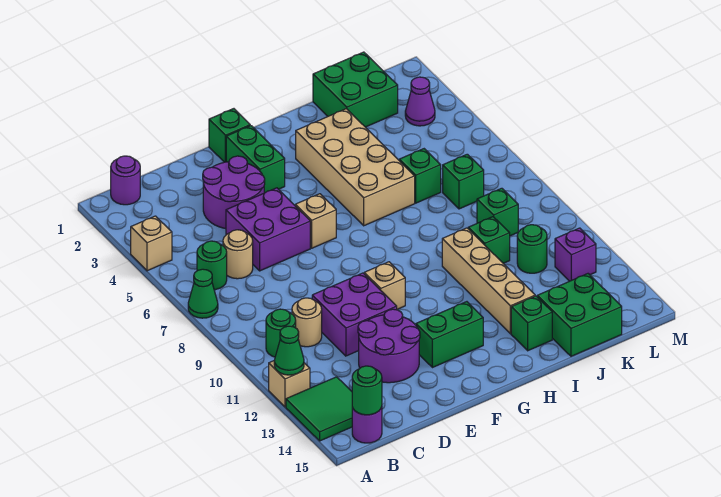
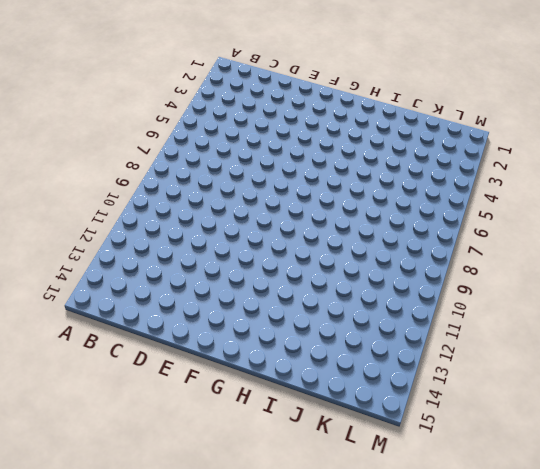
none -> tan brick A4 level 1
none -> green cone A7 level 1
none -> tan brick A12 level 1
none -> green tile A13:B14 level 1

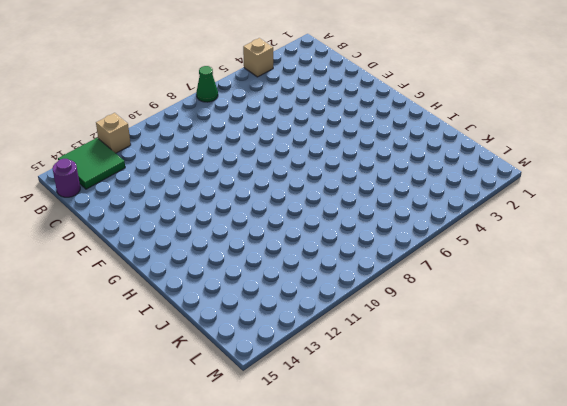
none -> purple round brick B1 level 1
none -> green round brick B6 level 1
none -> green round brick B10 level 1
none -> tan round brick C6 level 1

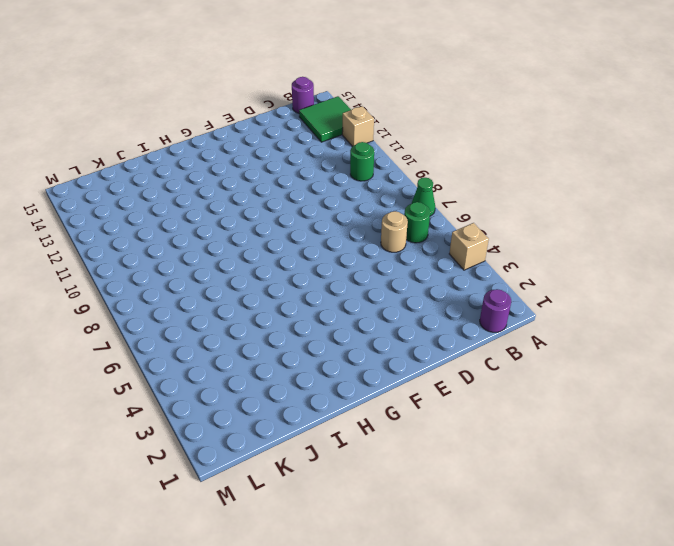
none -> tan round brick C10 level 1
none -> purple round brick D3:E4 level 1
none -> purple brick D5:E6 level 1
none -> purple brick D10:E11 level 1

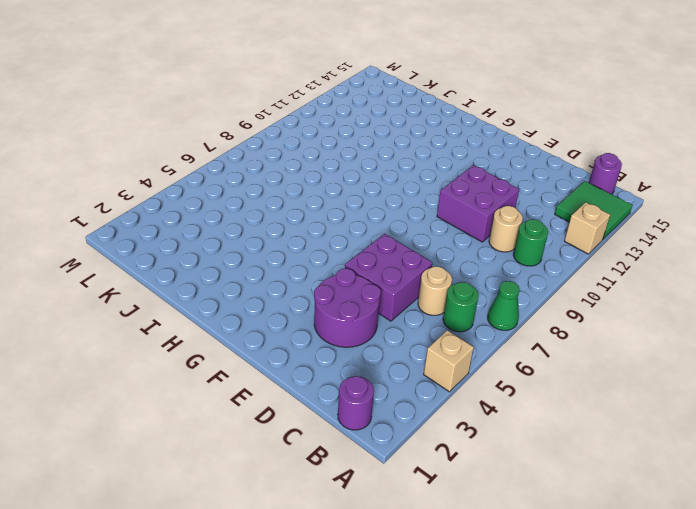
none -> purple round brick D12:E13 level 1
none -> green brick F1 level 1
none -> green brick F2:F3 level 1
none -> tan brick F6 level 1

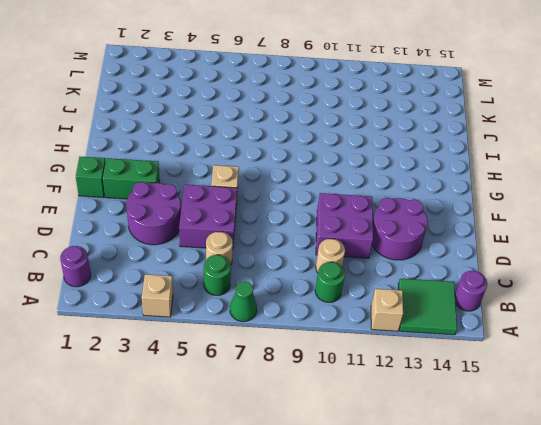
none -> tan brick F10 level 1
none -> green brick F13:G13 level 1
none -> tan brick H3:I6 level 1
none -> tan brick I10:I13 level 1

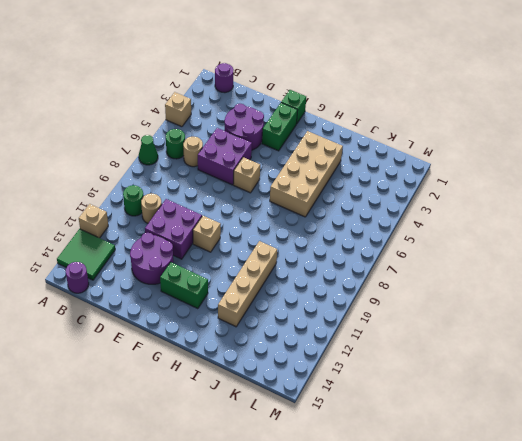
none -> green brick I14 level 1
none -> green brick J1:K2 level 1
none -> green brick J6 level 1
none -> green brick J10 level 1

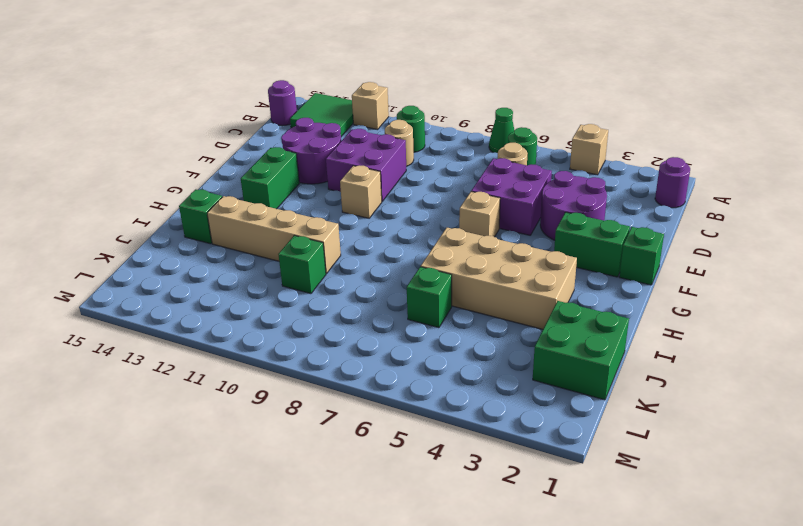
none -> green brick J14:K15 level 1
none -> green brick K7 level 1
none -> green brick K9 level 1
none -> green round brick K11 level 1

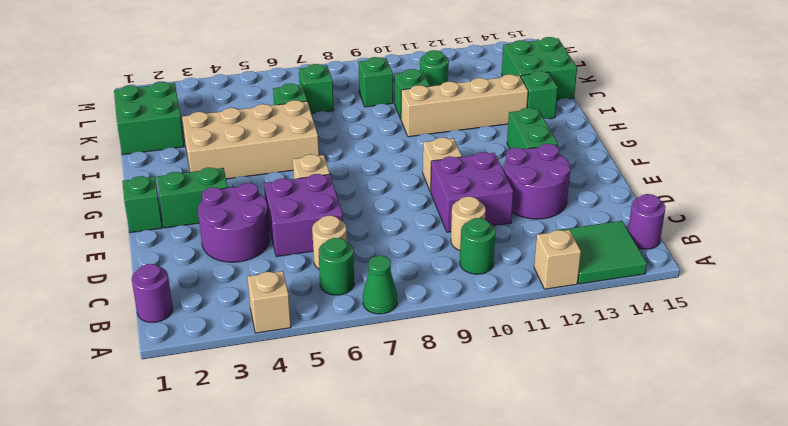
none -> purple cone L3 level 1
none -> purple brick L12 level 1
none -> green cone A12 level 2
none -> green round brick B15 level 2

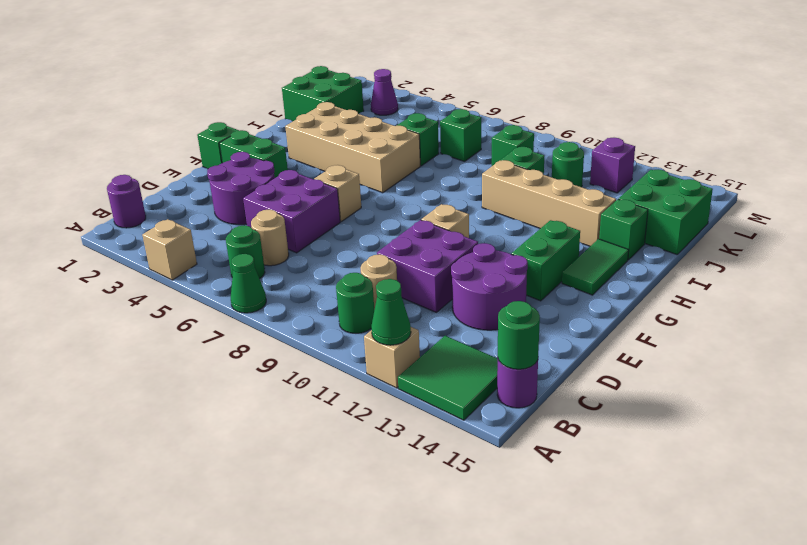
green tile G14:H14 level 1 -> none

